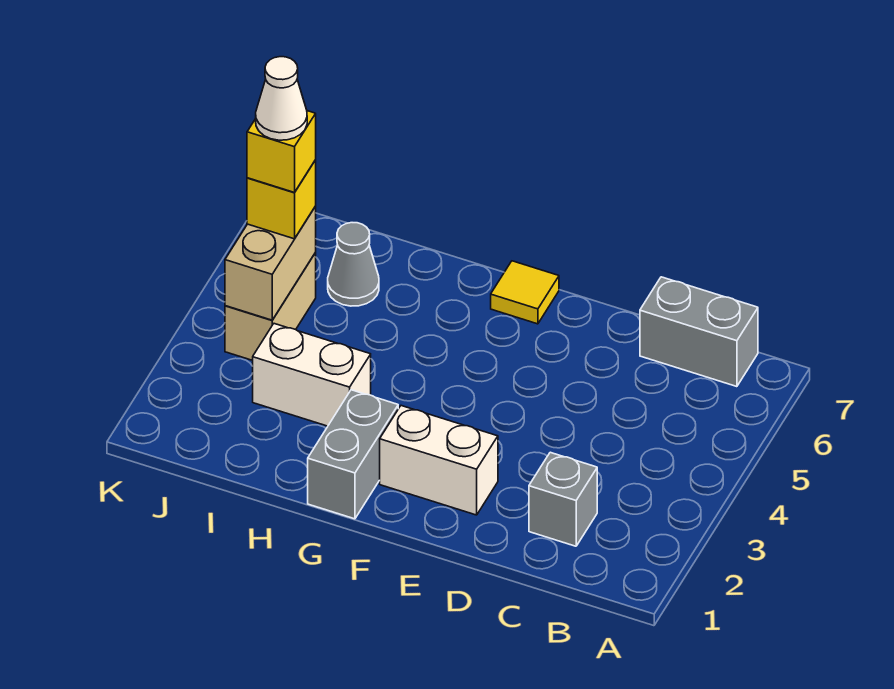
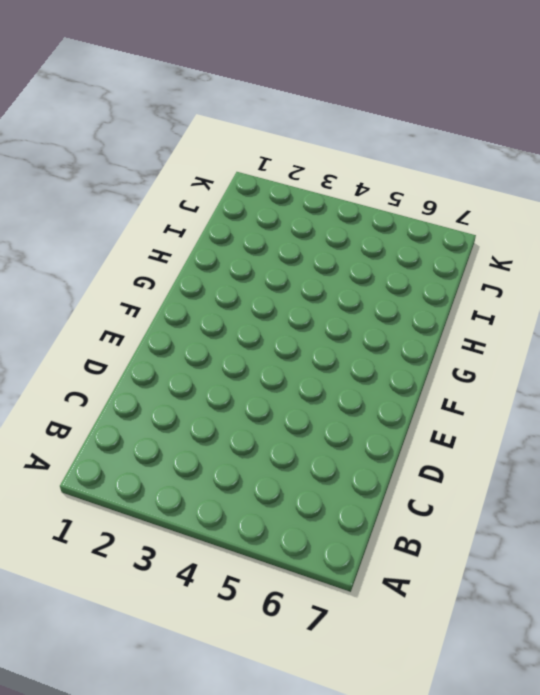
none -> grey brick B7:C7 level 1
none -> grey brick C2 level 1
none -> white brick E2:F2 level 1

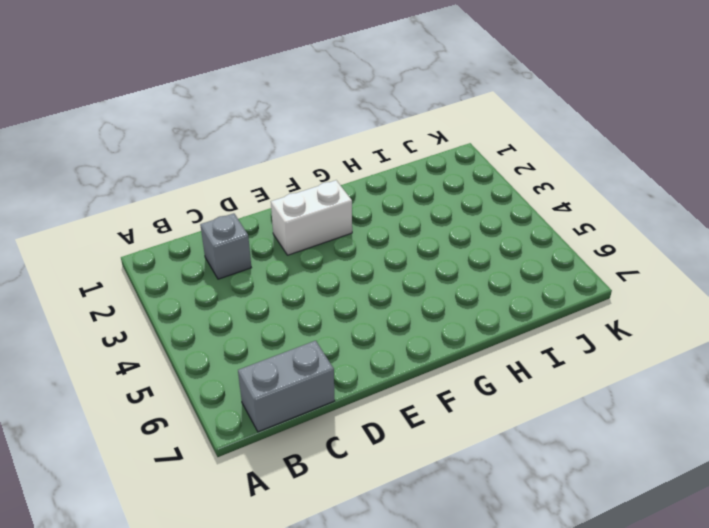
none -> yellow tile F7 level 1
none -> grey brick G1:G2 level 1
none -> white brick H3:I3 level 1

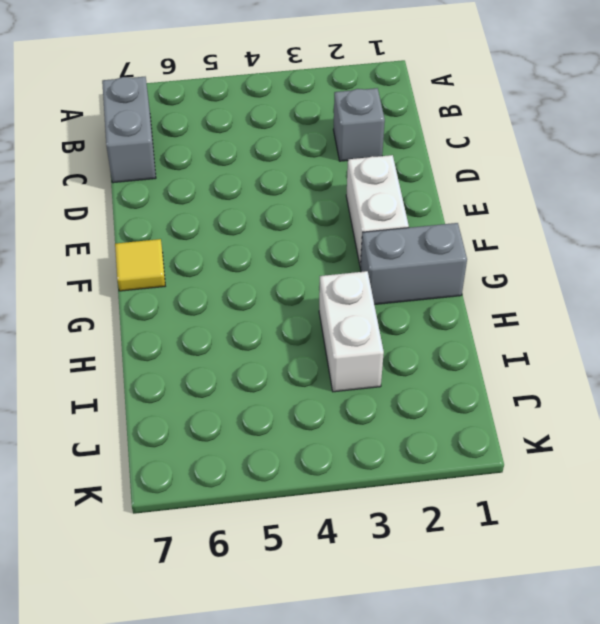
none -> grey cone I6 level 1
none -> tan brick J4:J5 level 1
none -> tan brick J4:J5 level 2

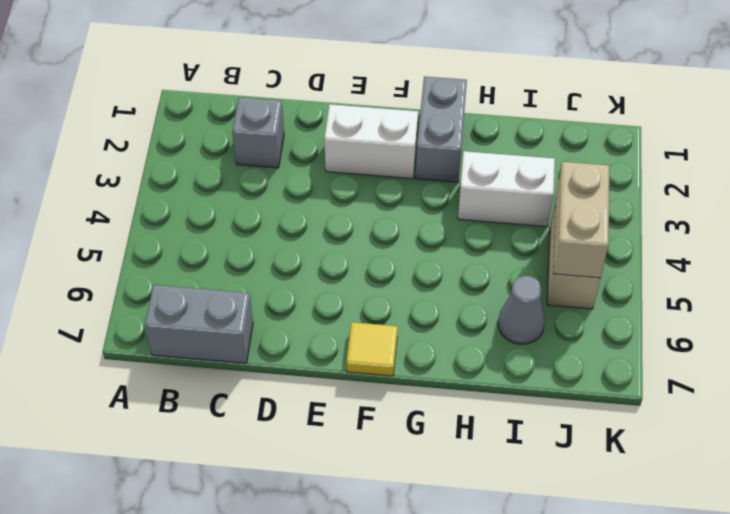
none -> yellow brick J5 level 3
none -> yellow brick J5 level 4
none -> white cone J5 level 5

